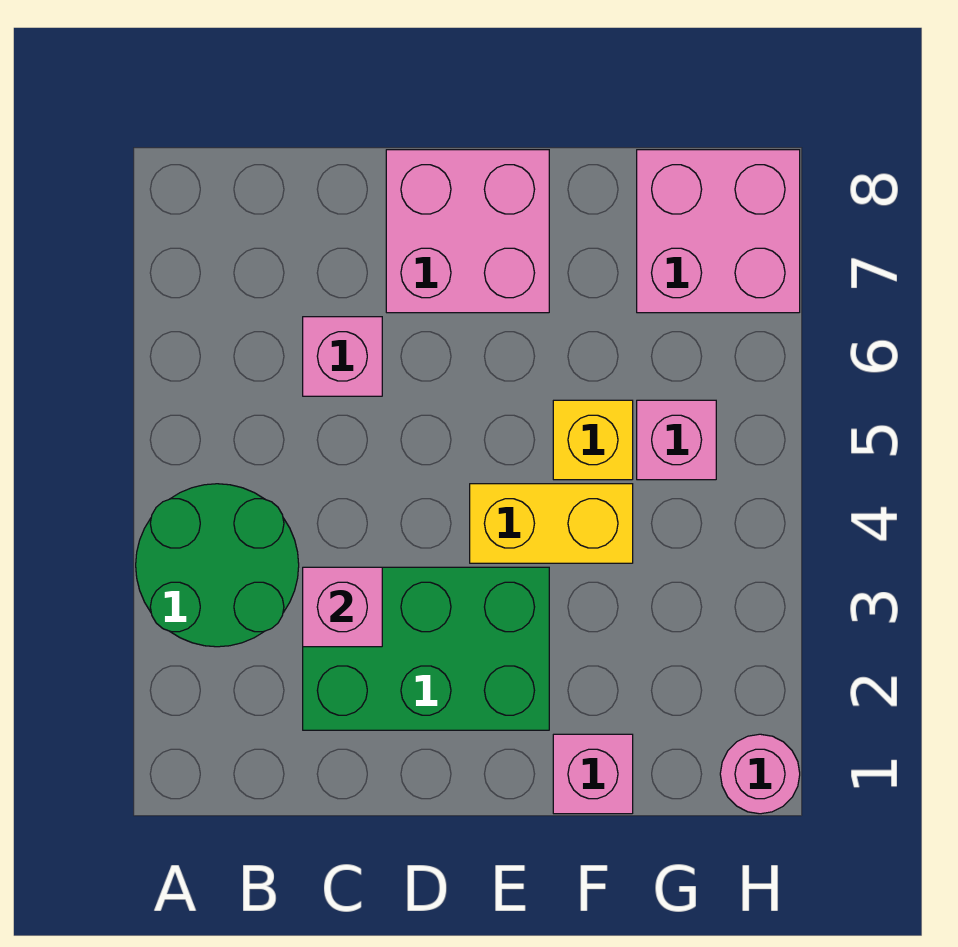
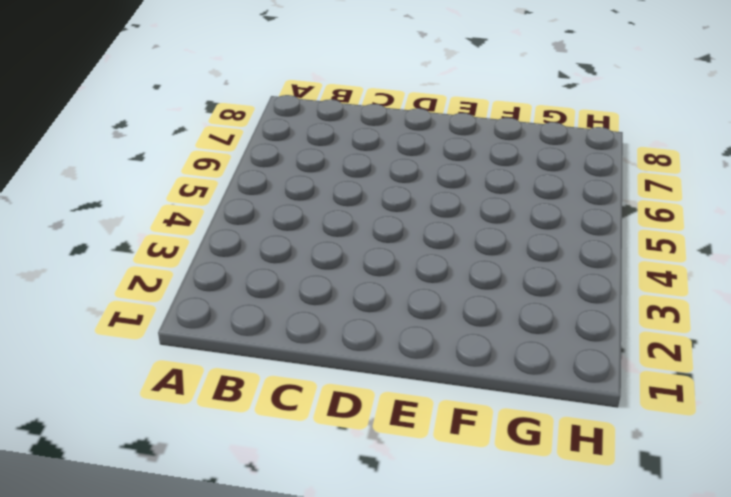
none -> green round brick A3:B4 level 1
none -> green brick C2:E3 level 1

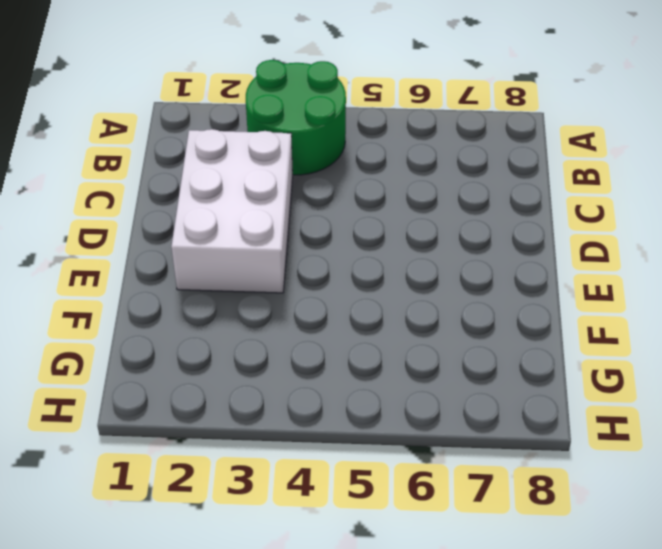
white brick C2:E3 level 1 -> green brick C2:E3 level 1
none -> pink brick C6 level 1
none -> pink brick D7:E8 level 1

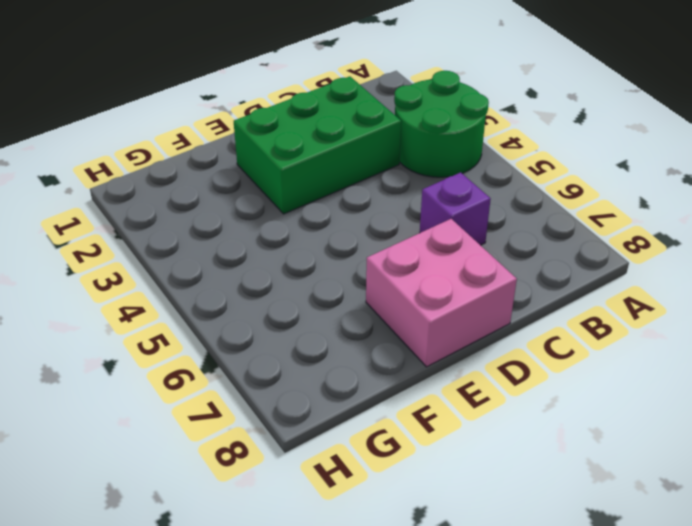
purple brick C6 level 1 -> pink brick C6 level 1
none -> yellow brick E4:F4 level 1
none -> pink brick F1 level 1

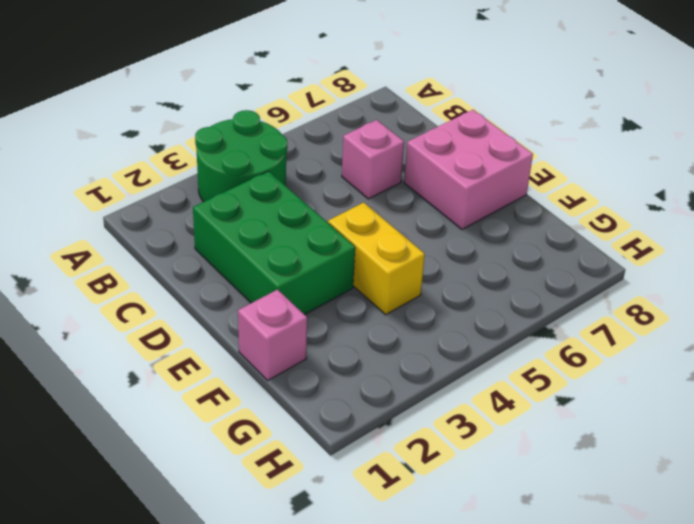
none -> yellow brick F5 level 1
none -> pink brick G5 level 1

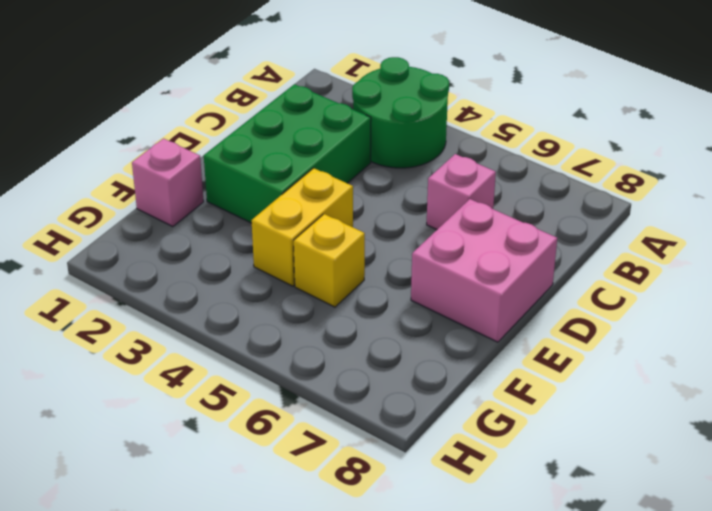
none -> pink brick G5 level 1
none -> pink brick G7:H8 level 1

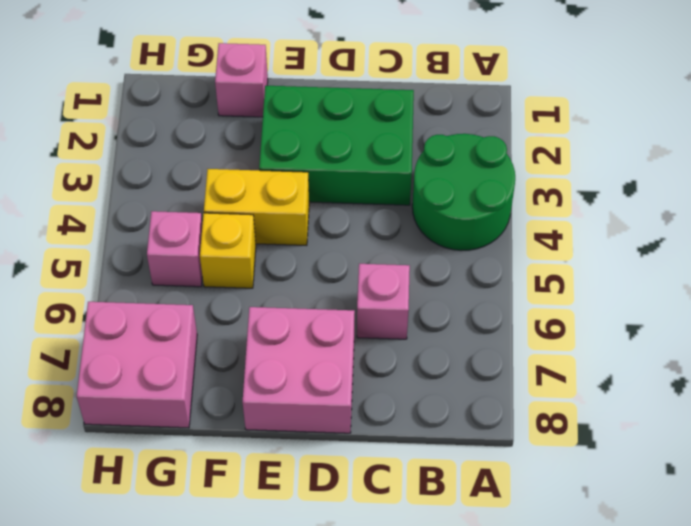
none -> pink round brick H1 level 1
none -> pink brick C3 level 2

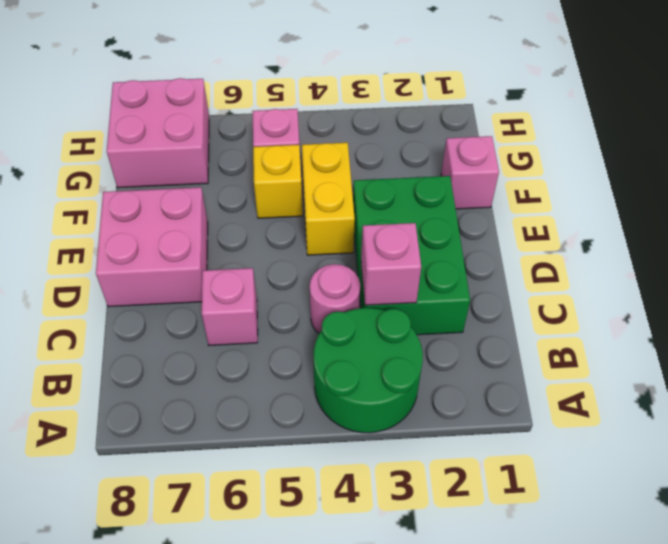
pink round brick C4 level 1 -> pink round brick H1 level 1

